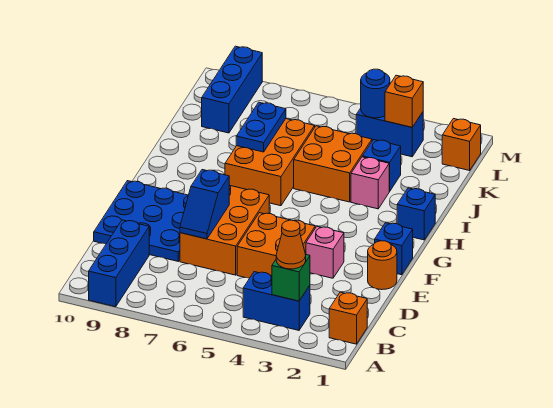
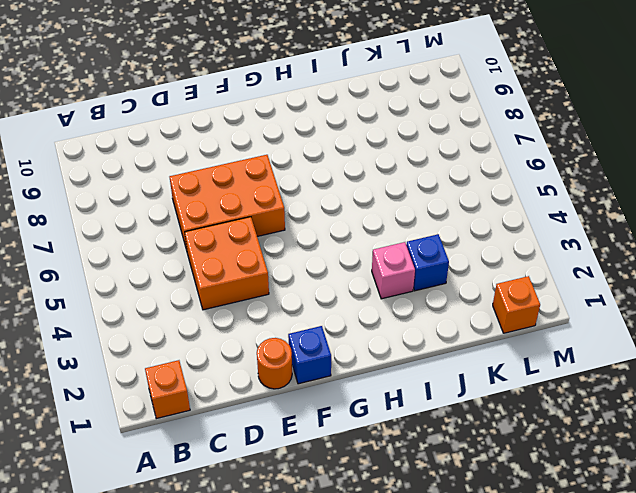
none -> blue brick A9:C9 level 1
none -> blue brick B3:B4 level 1
none -> blue plate D8:F10 level 1

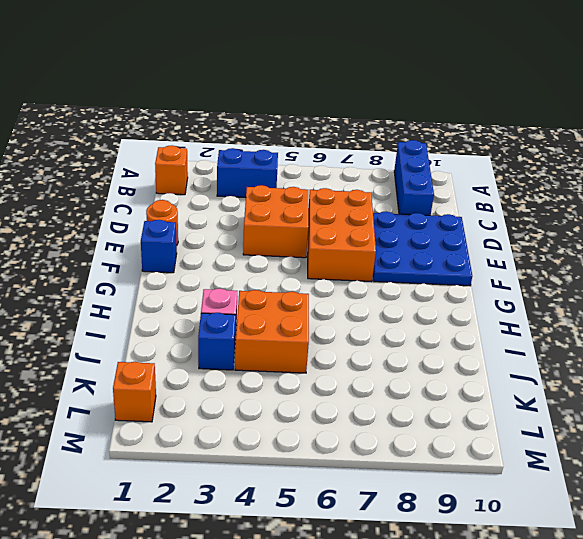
none -> pink brick E3 level 1
none -> blue brick H1 level 1
none -> orange brick H6:J7 level 1

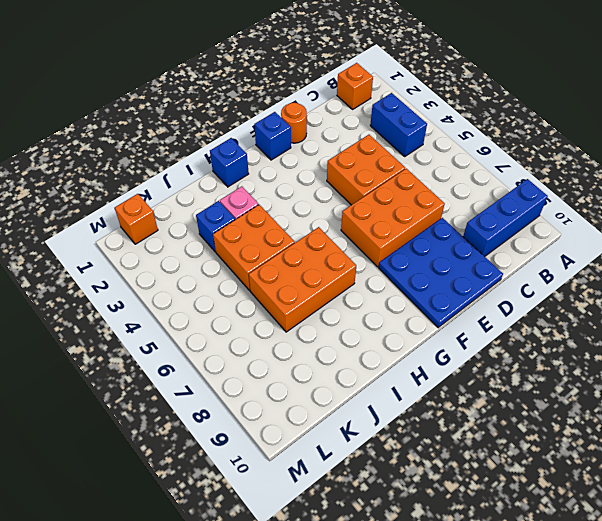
none -> pink brick E3 level 1
none -> blue brick K9:M9 level 1
none -> blue brick L3:L4 level 1

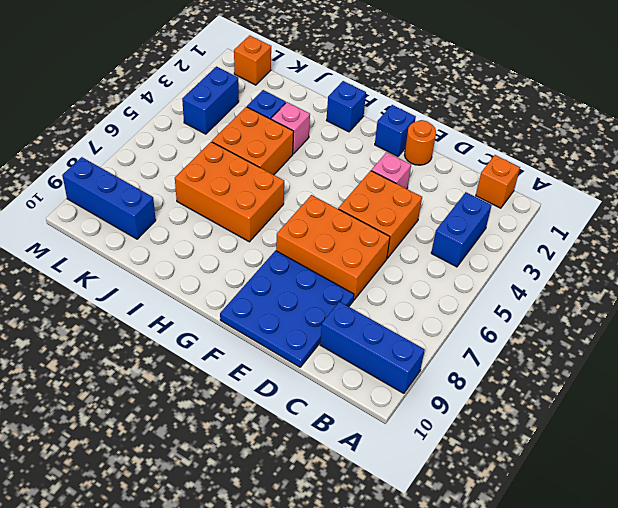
none -> green brick B3 level 2
none -> blue slope D7:E7 level 2 top E
none -> blue plate I7:J7 level 2

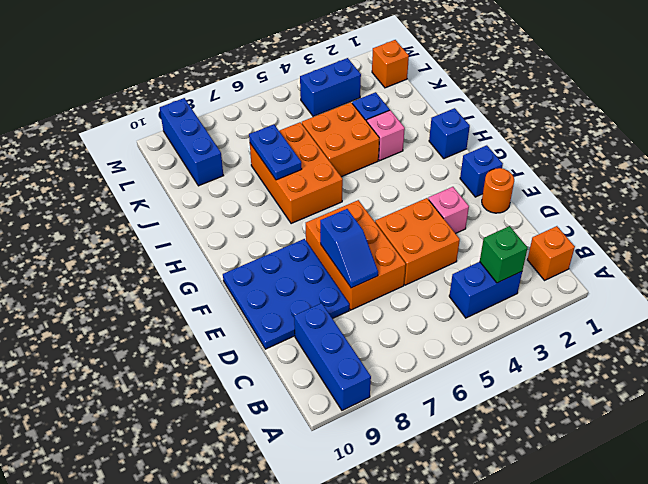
none -> orange brick L3 level 2
none -> blue round brick L4 level 2
none -> orange cone B3 level 3

